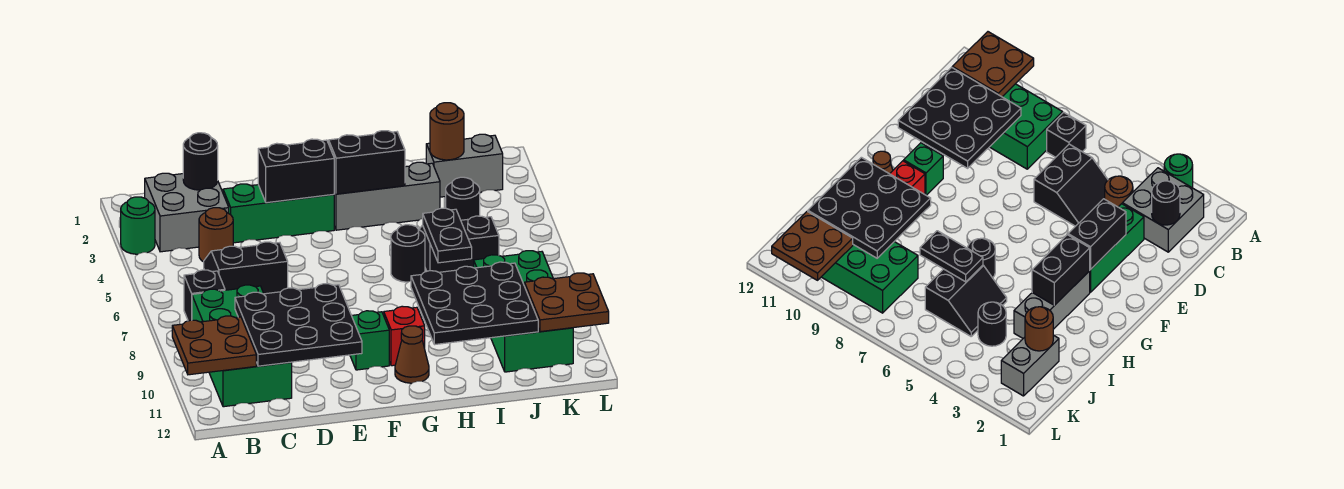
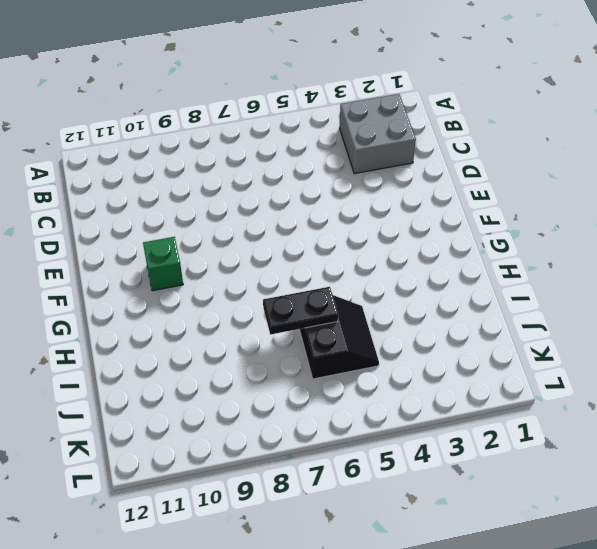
none -> green round brick A3 level 1
none -> black brick B7 level 1
none -> green brick B8:C11 level 1

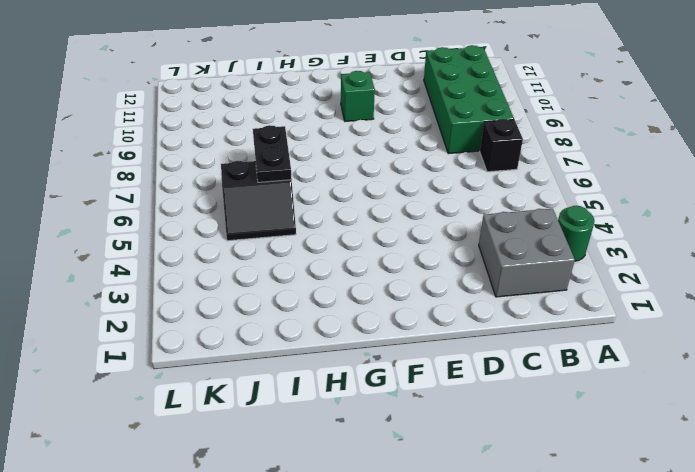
none -> brown round brick C4 level 1
none -> black slope C5:D6 level 1 top 6
none -> green brick D3:F3 level 1

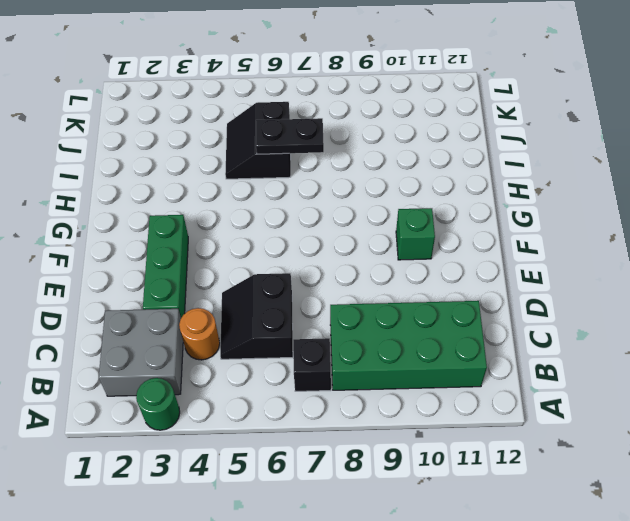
orange round brick C4 level 1 -> brown round brick C4 level 1
none -> grey brick G3:I3 level 1
none -> red brick G10 level 1
none -> brown cone G11 level 1

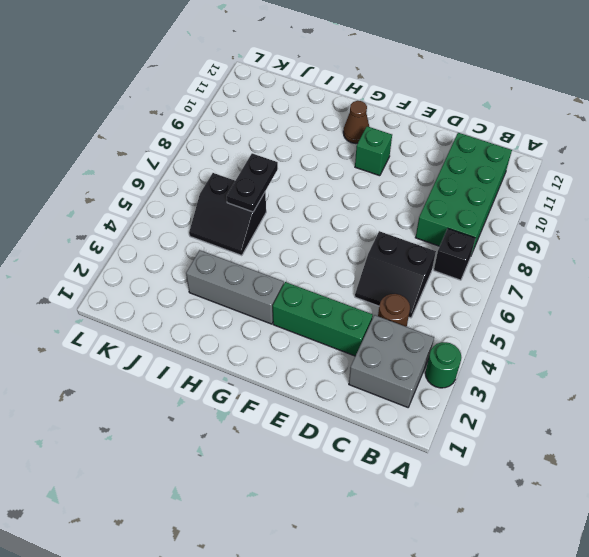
none -> red brick G10 level 1
none -> black round brick H6 level 1
none -> grey brick J2:K2 level 1

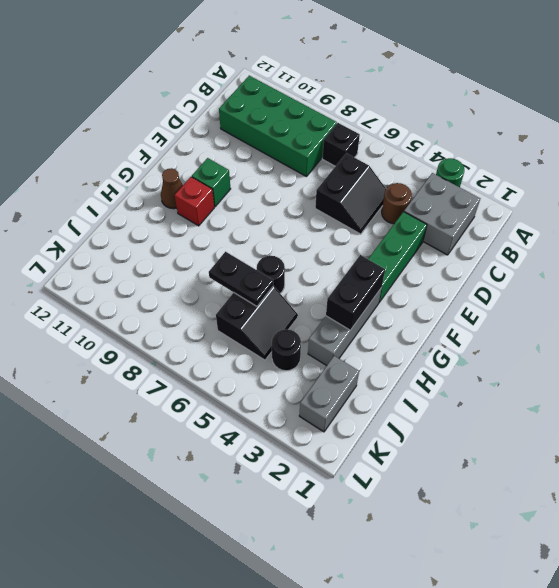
none -> green brick J8:K11 level 1
none -> brown plate A10:B11 level 2
none -> black round brick C2 level 2

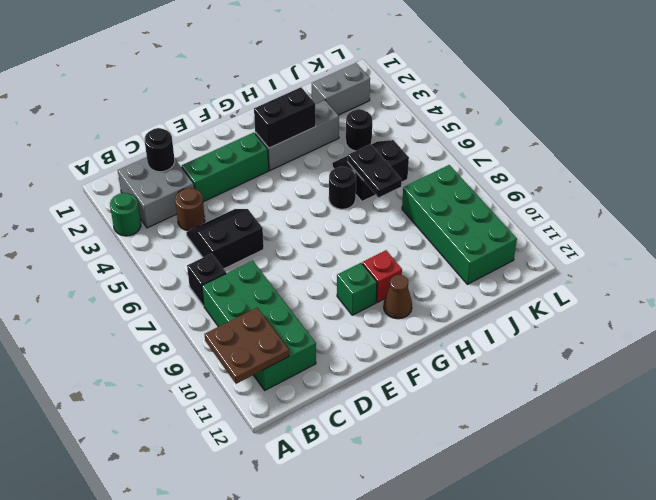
none -> black plate C9:E11 level 2
none -> black brick E3:F3 level 2
none -> black plate H9:J11 level 2

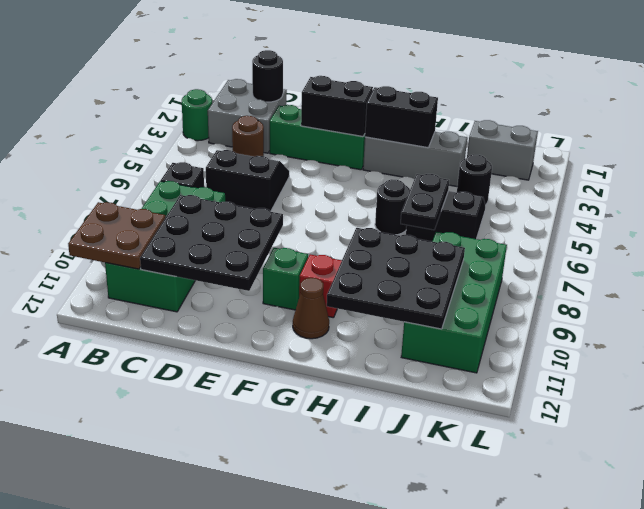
none -> brown round brick J2 level 2
none -> brown plate K10:L11 level 2

